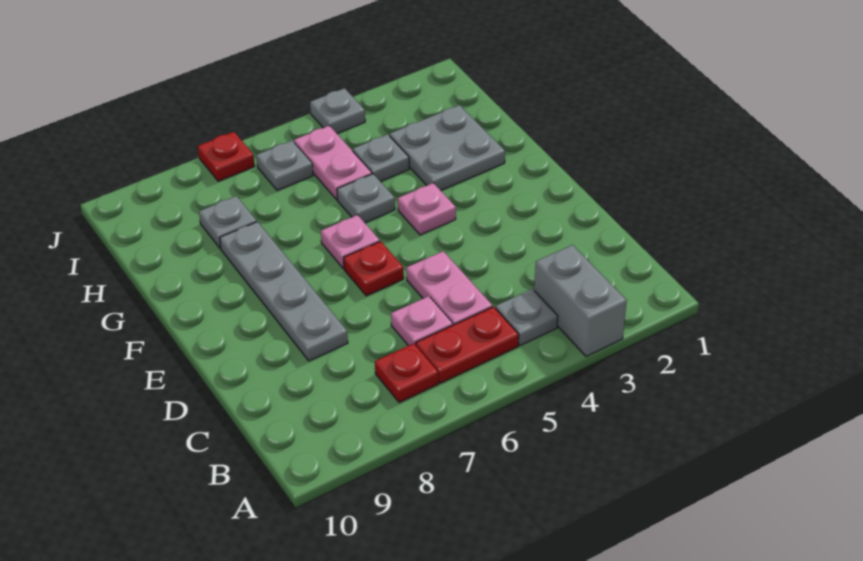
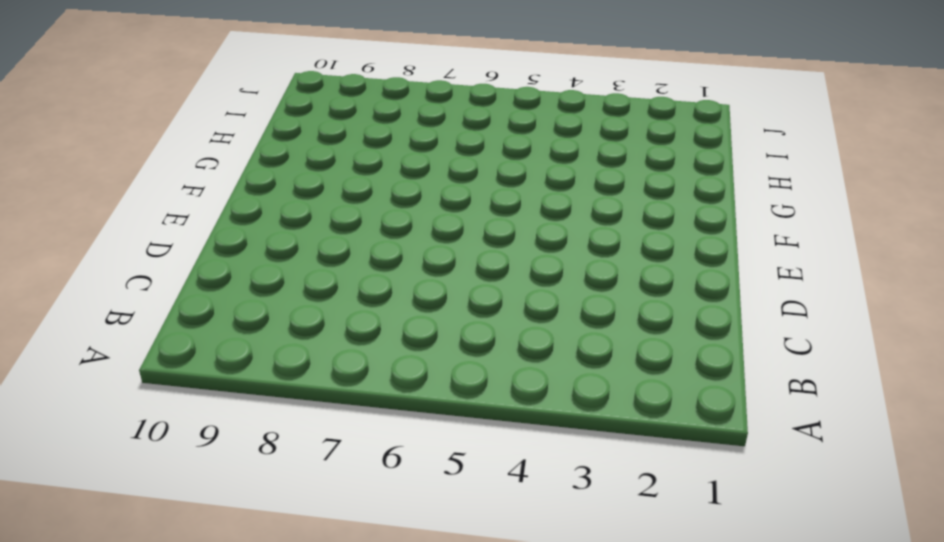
none -> grey brick A3:B3 level 1
none -> grey plate B4 level 1
none -> red plate B5:B6 level 1

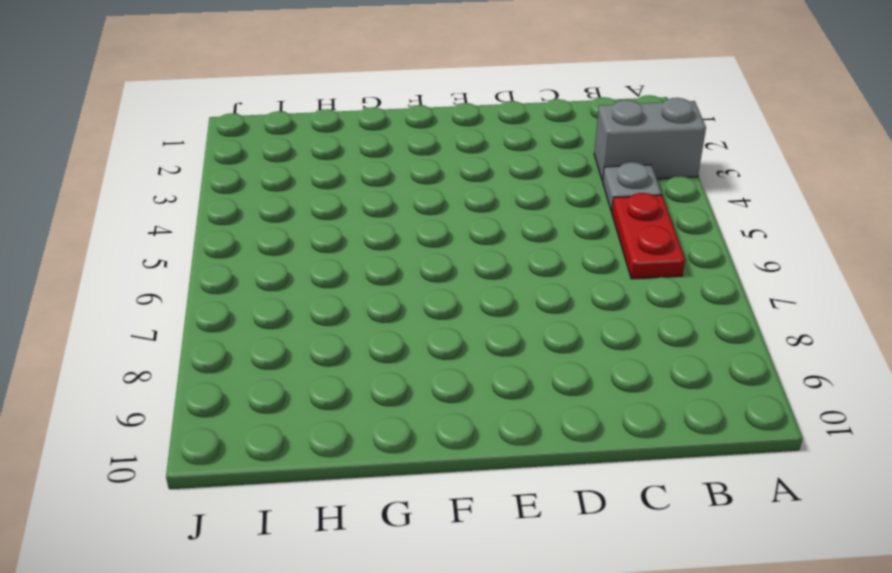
none -> red plate B7 level 1
none -> pink plate C5:D5 level 1
none -> pink plate C6 level 1

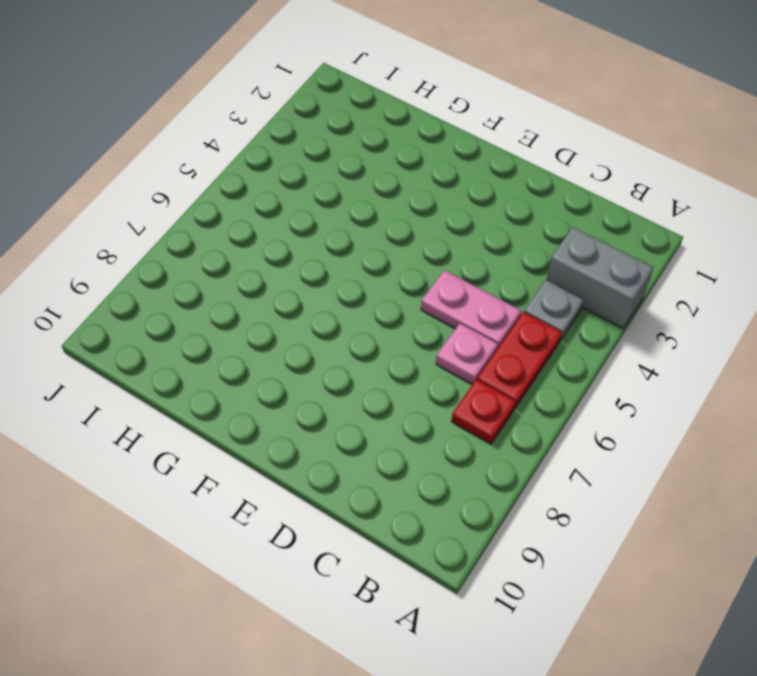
none -> grey plate D8:G8 level 1
none -> red plate E6 level 1
none -> pink plate F4 level 1

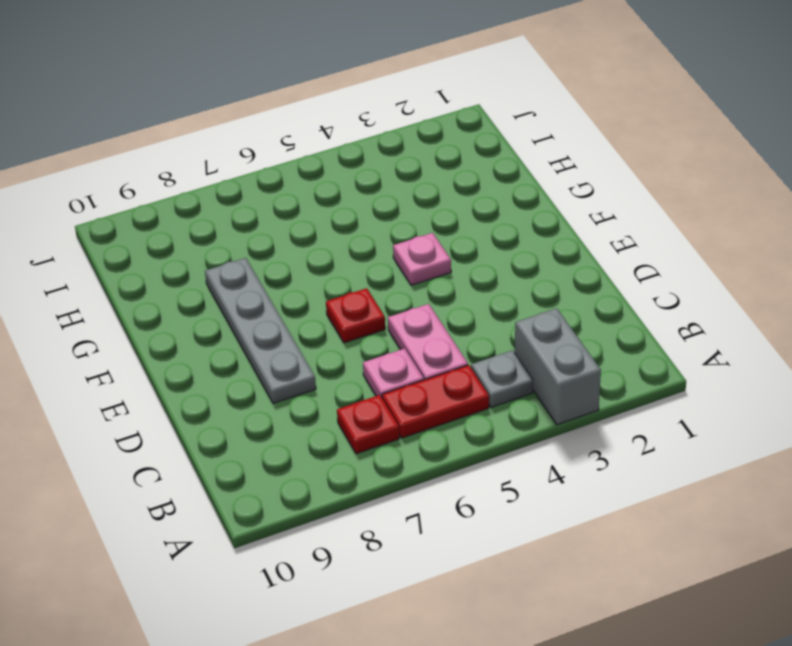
none -> pink plate F6 level 1
none -> grey plate G2:H3 level 1
none -> grey plate G5 level 1

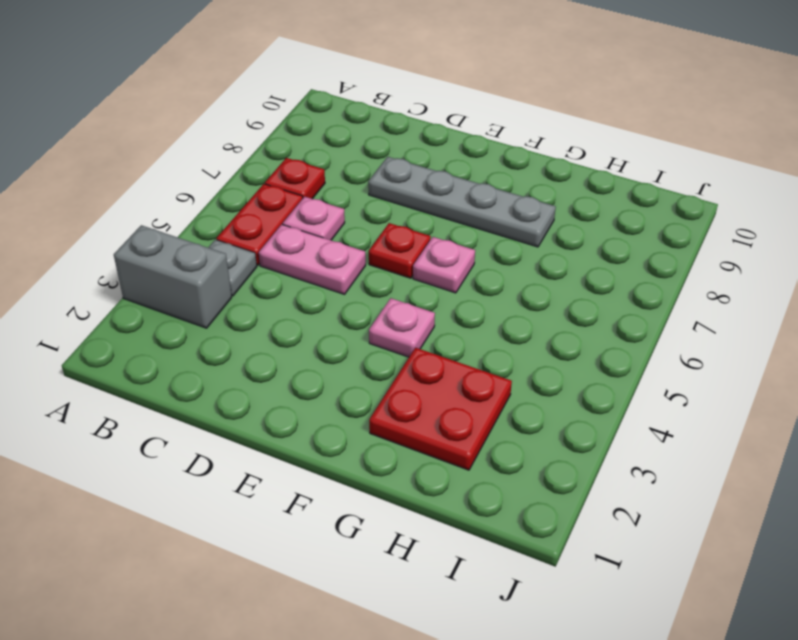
red plate G2:H3 level 1 -> grey plate G2:H3 level 1
none -> grey plate G5 level 1
none -> grey plate H4 level 1
none -> pink plate H5:I5 level 1

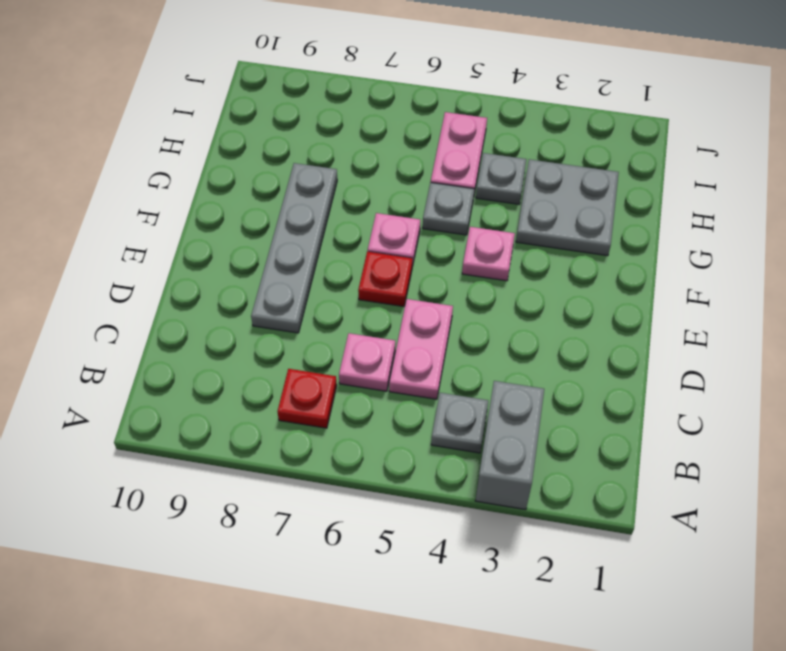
none -> red plate B5:B6 level 1
none -> grey plate H8 level 1
none -> grey plate I6 level 1

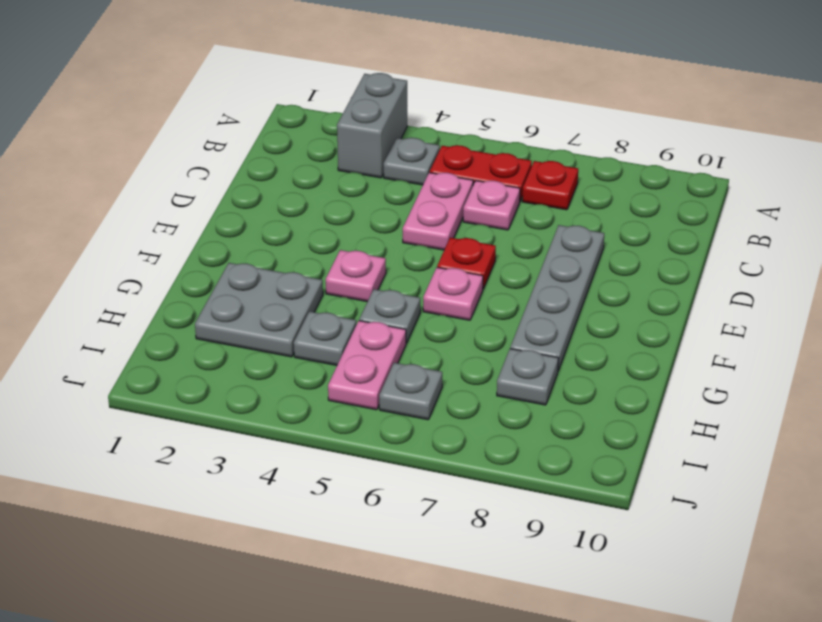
none -> grey plate J4 level 1
none -> red plate J7 level 1

